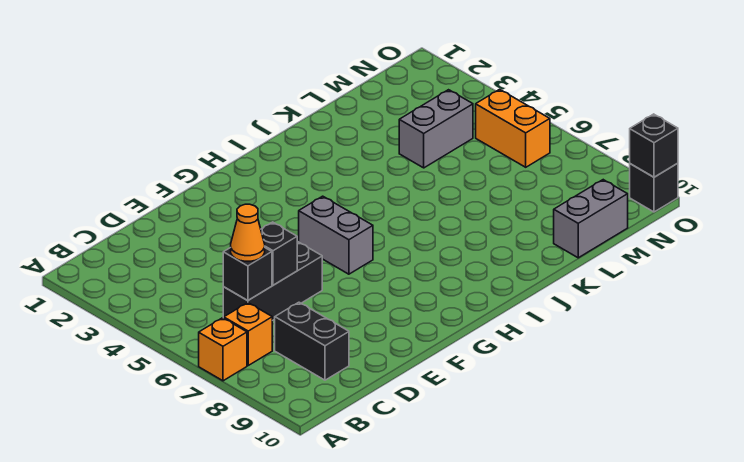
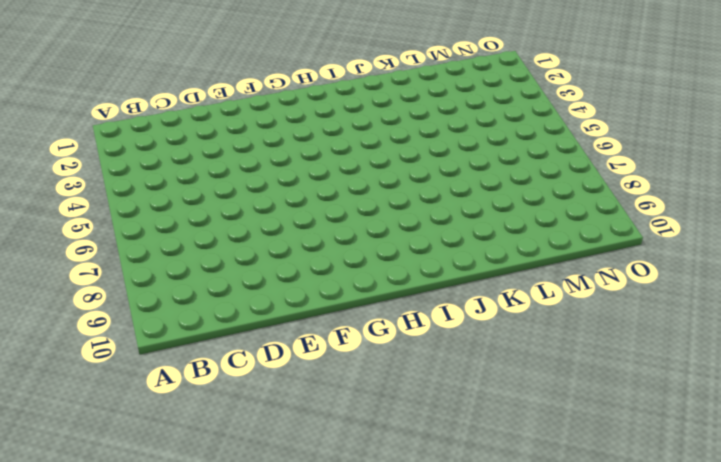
none -> orange brick A7 level 1
none -> orange brick B7 level 1
none -> black brick C6:E6 level 1

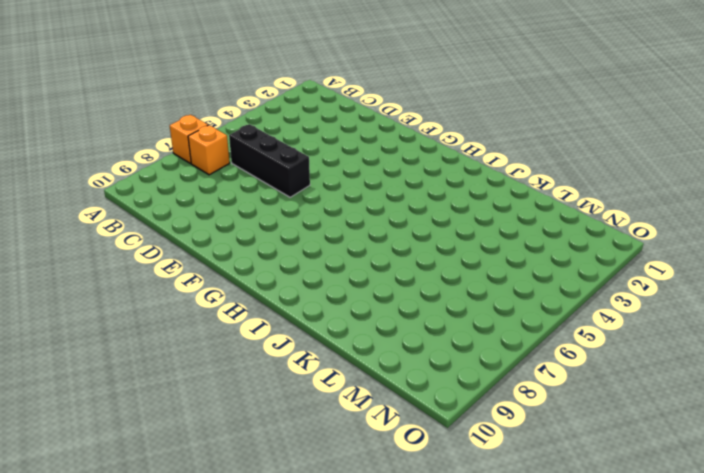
none -> black brick C8:C9 level 1
none -> grey brick G5:G6 level 1
none -> grey brick L4:M4 level 1

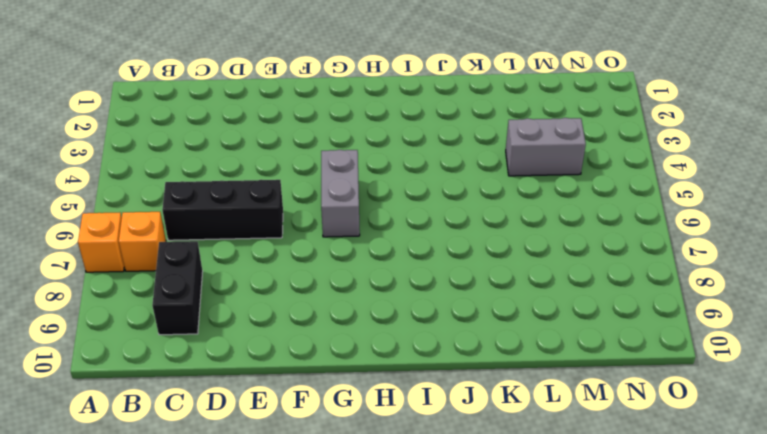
none -> grey brick L10:M10 level 1
none -> orange brick N5:N6 level 1
none -> black brick O10 level 1

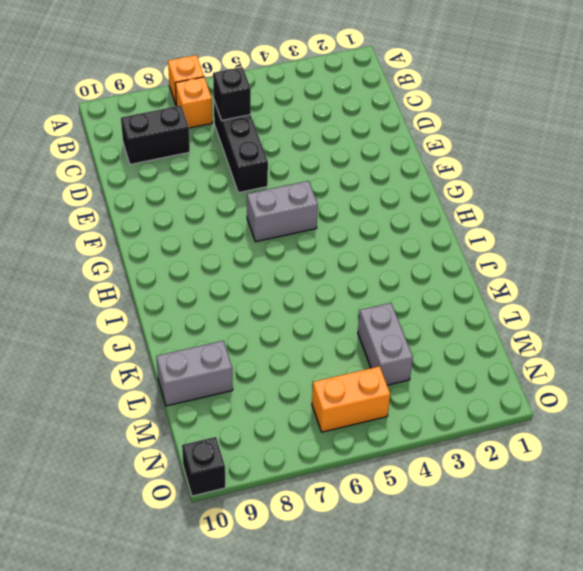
grey brick L9:L10 level 1 -> grey brick L10:M10 level 1
none -> black brick D6 level 2
none -> black brick O10 level 2
none -> orange cone C6 level 3

